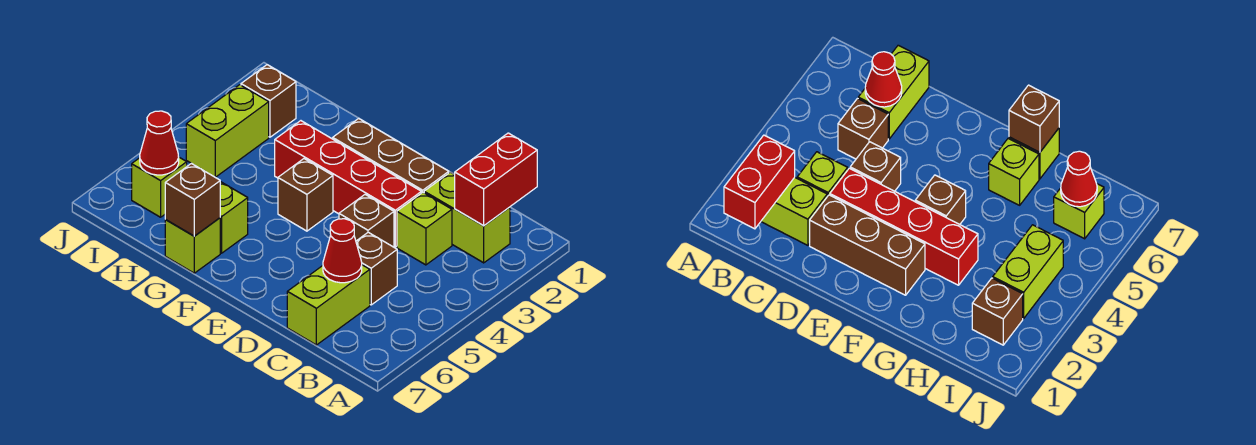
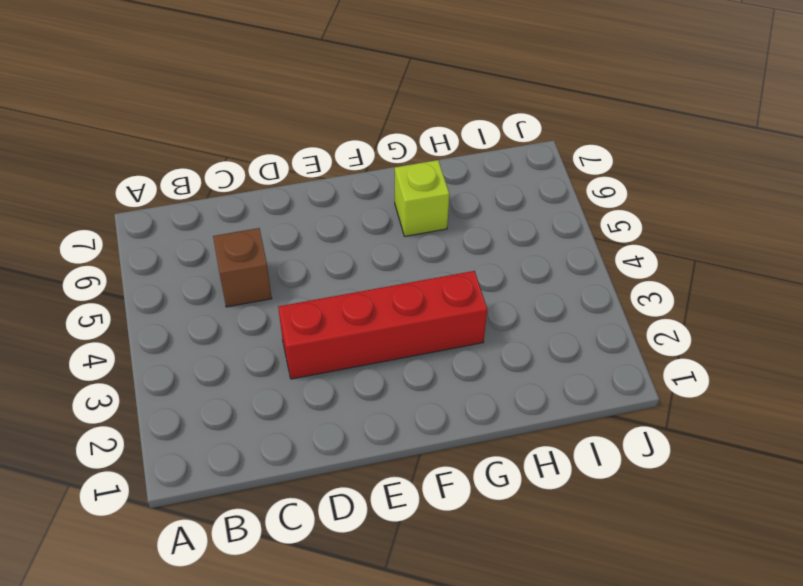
none -> lime brick B2:C2 level 1
none -> lime brick C3 level 1
none -> lime brick C6:C7 level 1

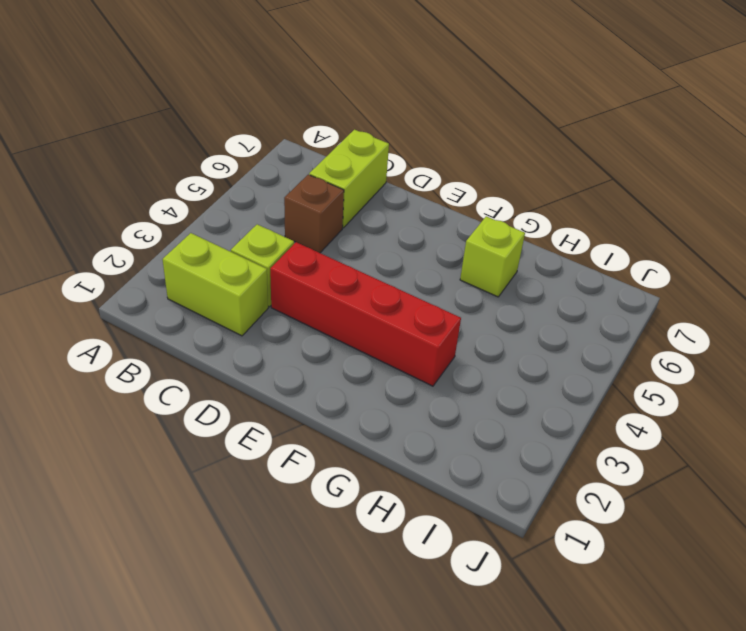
none -> brown brick D2:F2 level 1
none -> brown brick D4 level 1
none -> brown brick F4 level 1

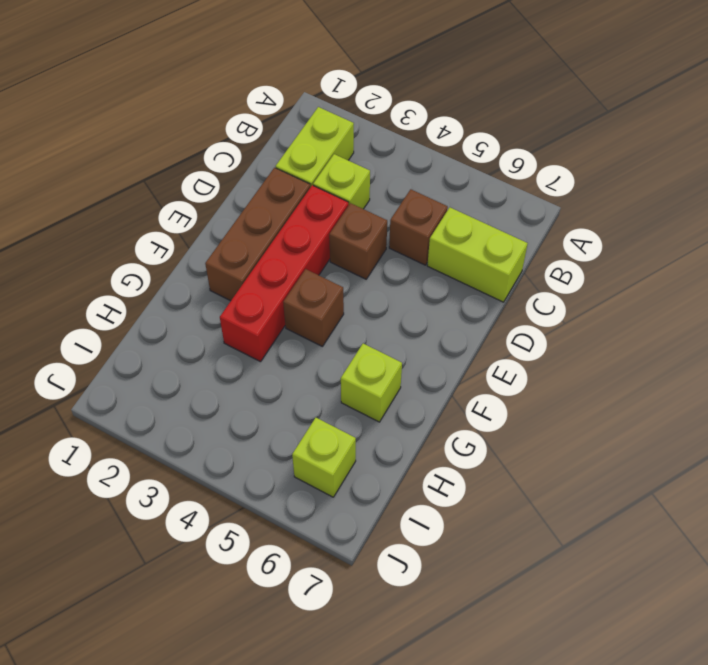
none -> lime brick G7 level 1
none -> brown brick I2 level 1
none -> lime brick I3:I4 level 1

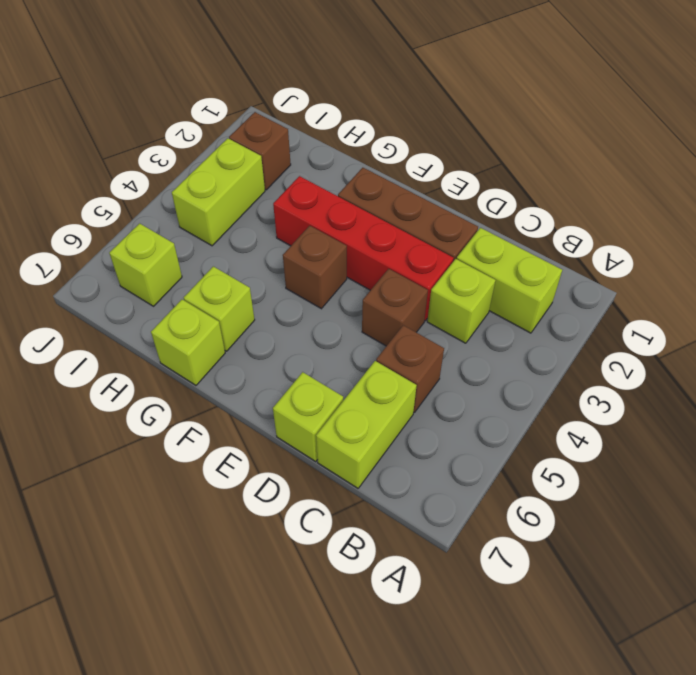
lime brick D7 level 1 -> none
none -> red brick B1:B2 level 2
none -> red cone C6 level 2
none -> brown brick G7 level 2

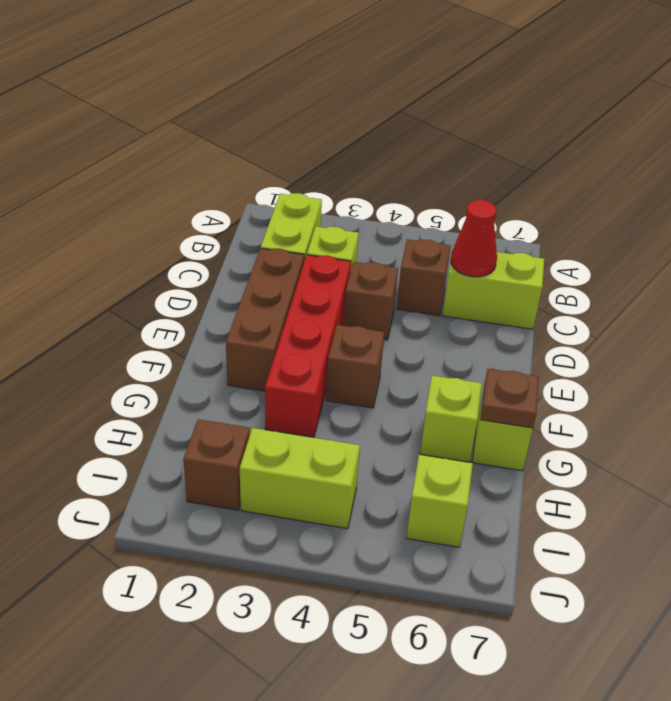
brown plate G7 level 2 -> brown brick G7 level 2
none -> red brick B1:B2 level 2
none -> red cone I6 level 2

